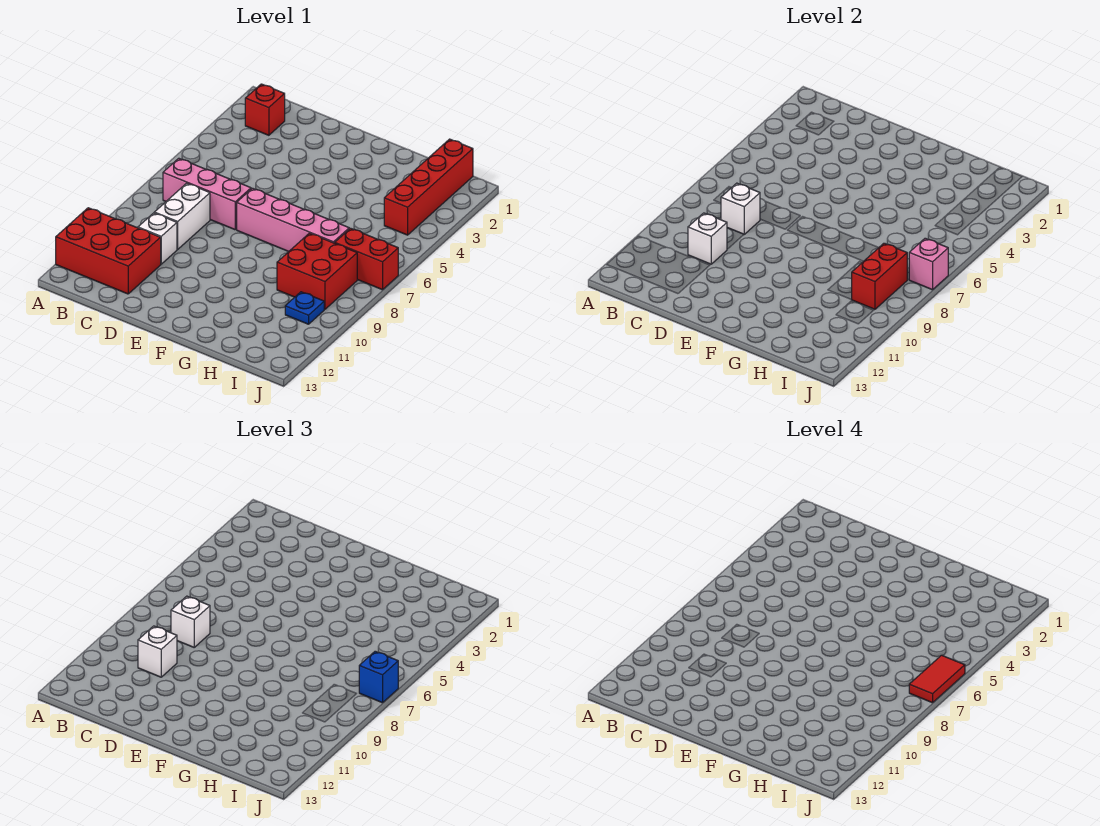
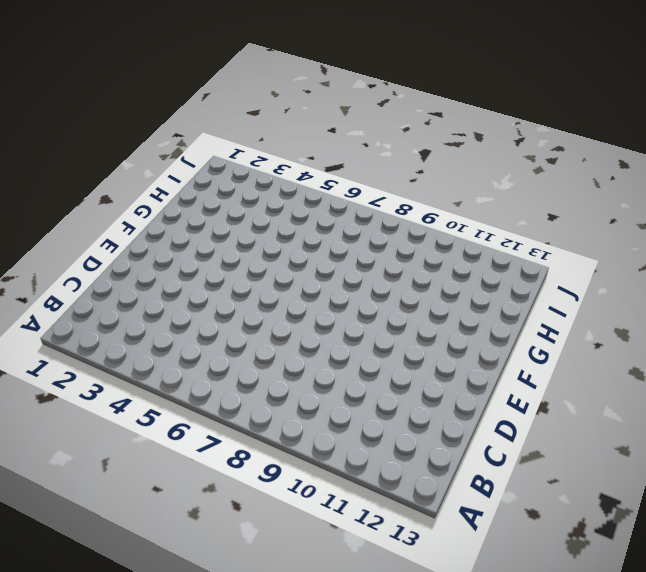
none -> red brick A11:C12 level 1
none -> red brick B2 level 1
none -> pink brick B7:D7 level 1

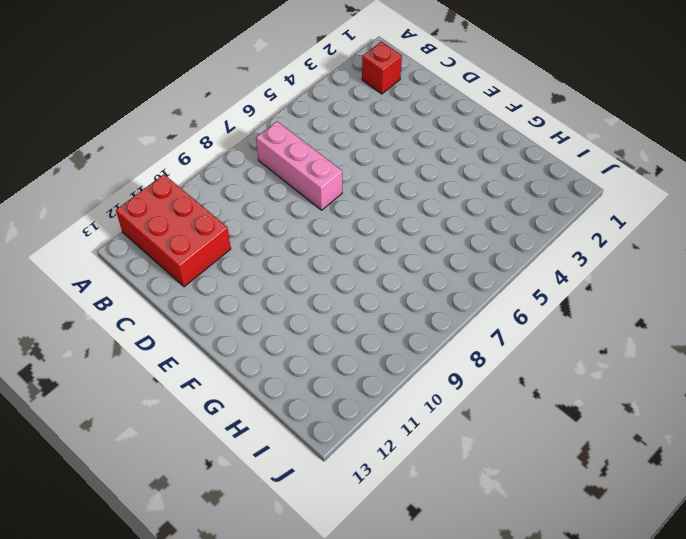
none -> white brick C8:C9 level 1
none -> white brick C10 level 1
none -> pink brick E7:H7 level 1

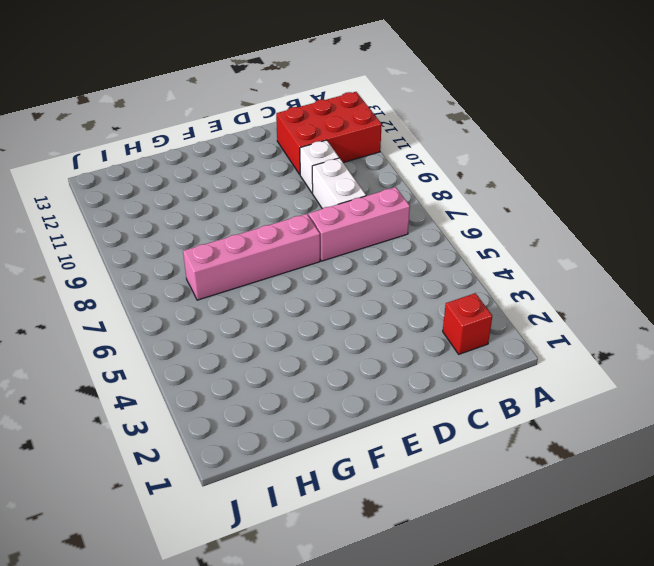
none -> red brick H8:I9 level 1
none -> red brick I1:I4 level 1
none -> red brick I7:J7 level 1

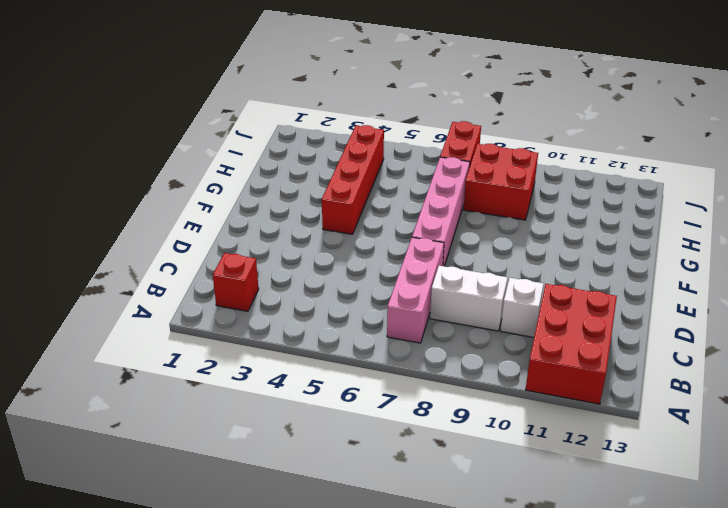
red brick F4:I4 level 1 -> red brick I1:I4 level 1
none -> blue plate I10 level 1
none -> white brick C8 level 2
none -> white brick C10 level 2

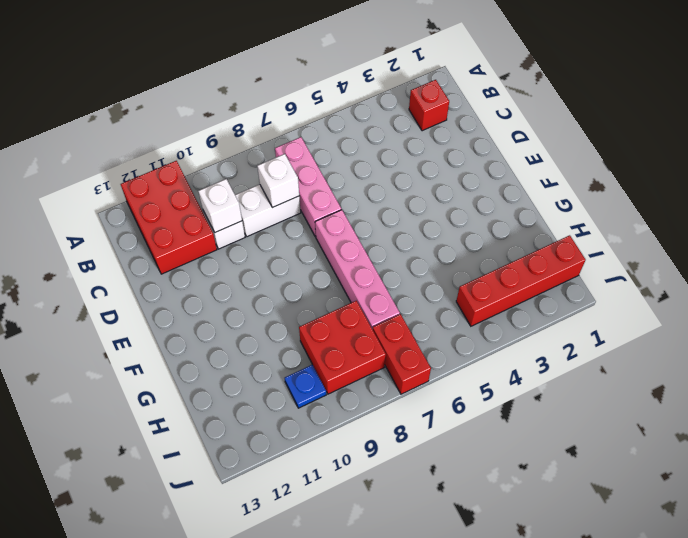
none -> red brick I8:I9 level 2
none -> pink brick J7 level 2
none -> white brick C8 level 3

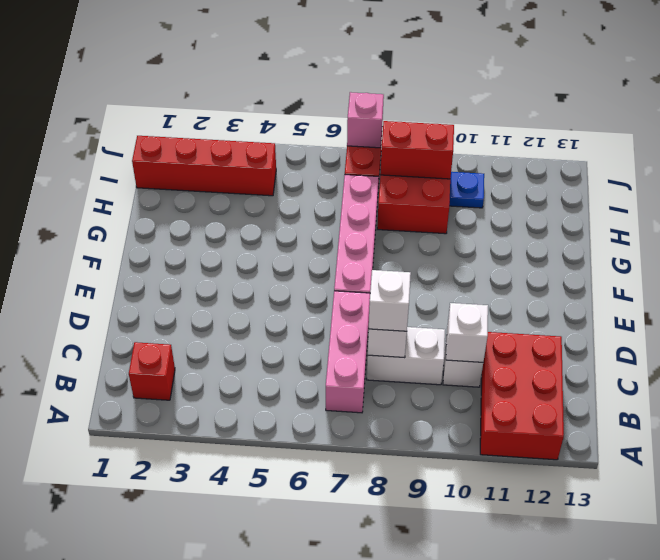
none -> white brick C10 level 3
none -> blue brick J7 level 3
none -> red tile J6:J7 level 4

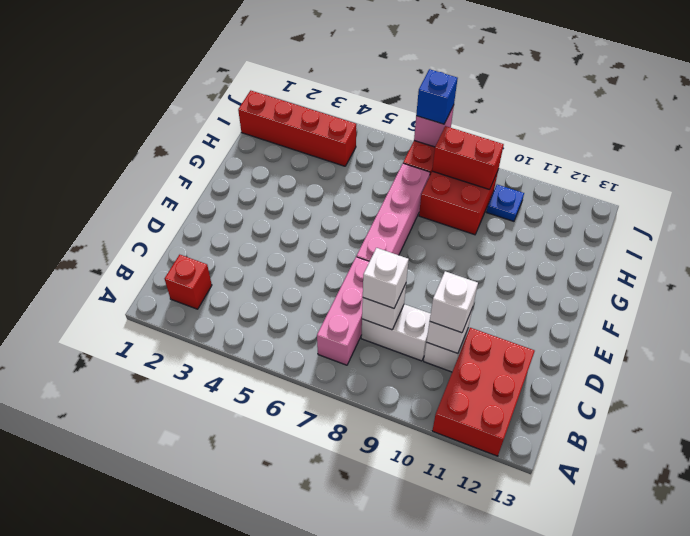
none -> red tile J6:J7 level 4

